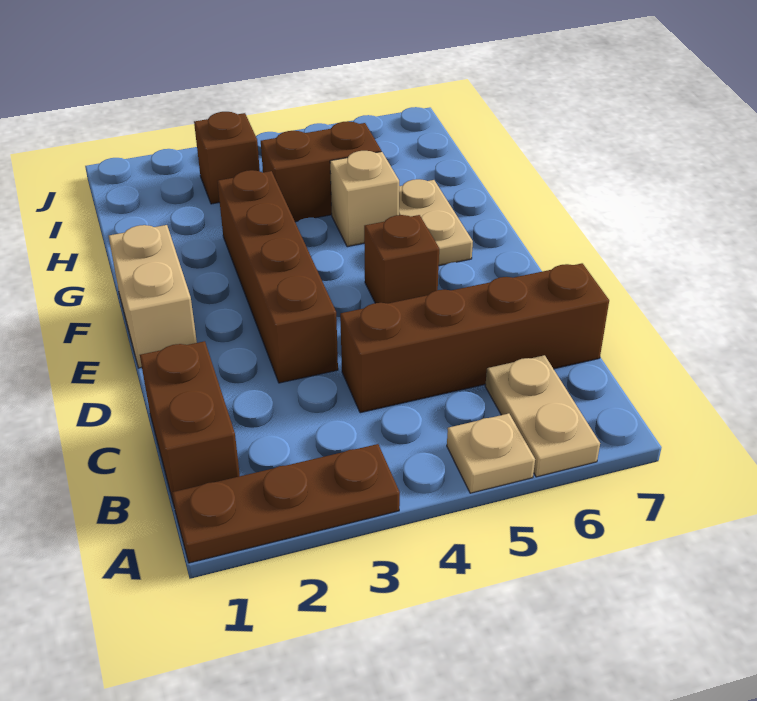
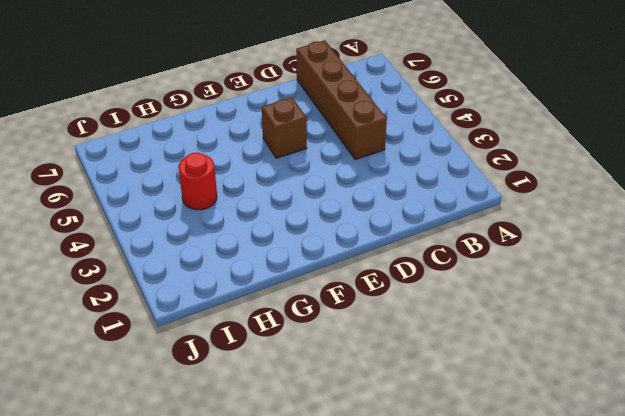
red round brick H4 level 1 -> brown brick H4:H5 level 1
none -> brown plate A1:A3 level 1
none -> tan plate A5 level 1
none -> tan plate A6:B6 level 1

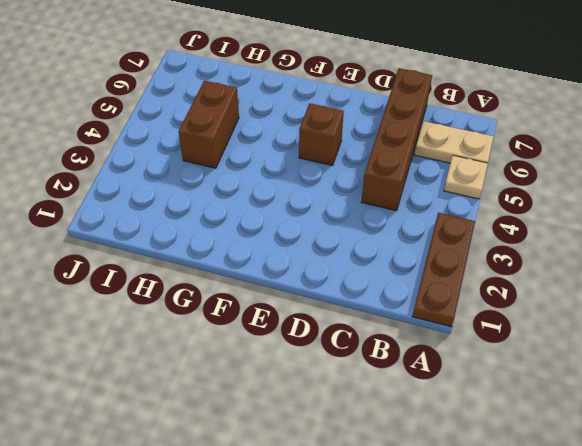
none -> brown brick B1:C1 level 1
none -> brown brick D3:G3 level 1
none -> tan brick E1:F1 level 1

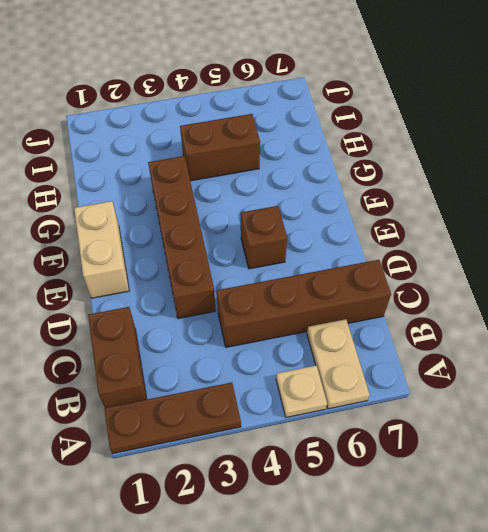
none -> tan plate F6:G6 level 1
none -> tan brick G5 level 1
none -> brown brick I3 level 1

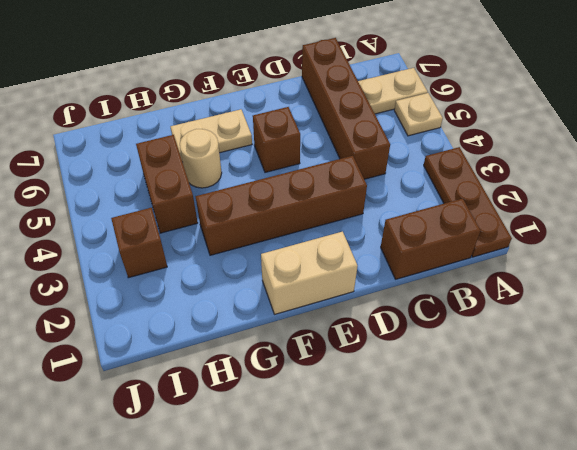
tan round brick G5 level 1 -> tan brick G5 level 1

